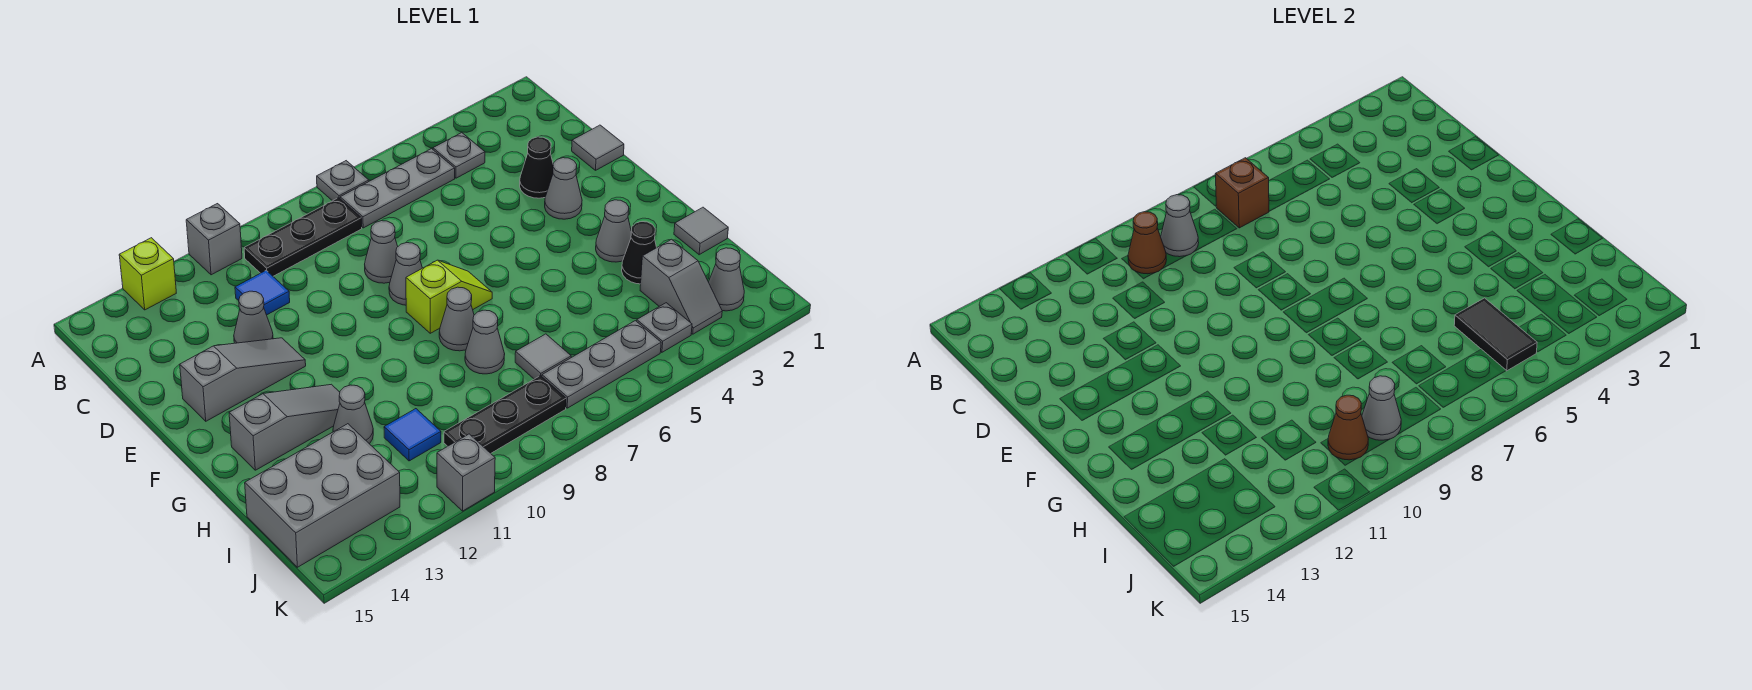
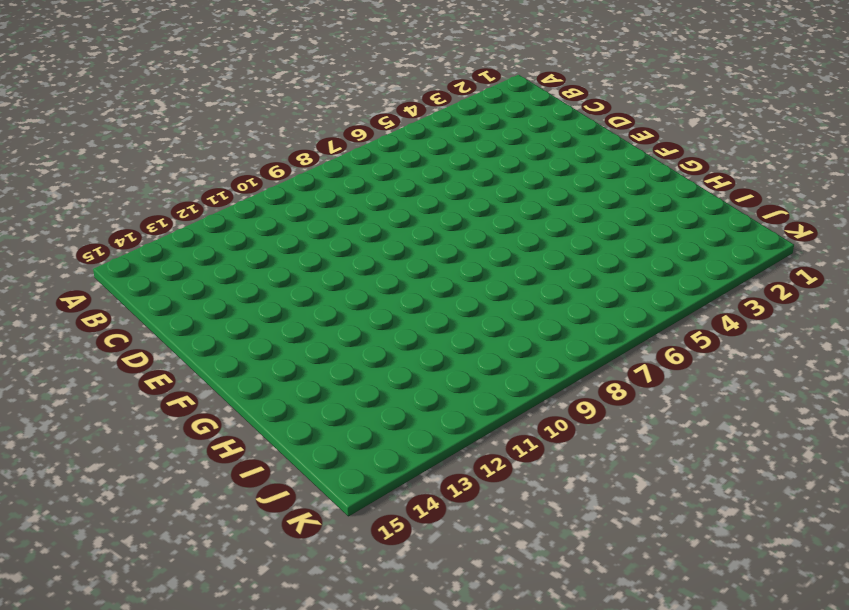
none -> grey plate A7 level 1
none -> grey brick A11 level 1
none -> lime brick A13 level 1
none -> grey plate B4 level 1

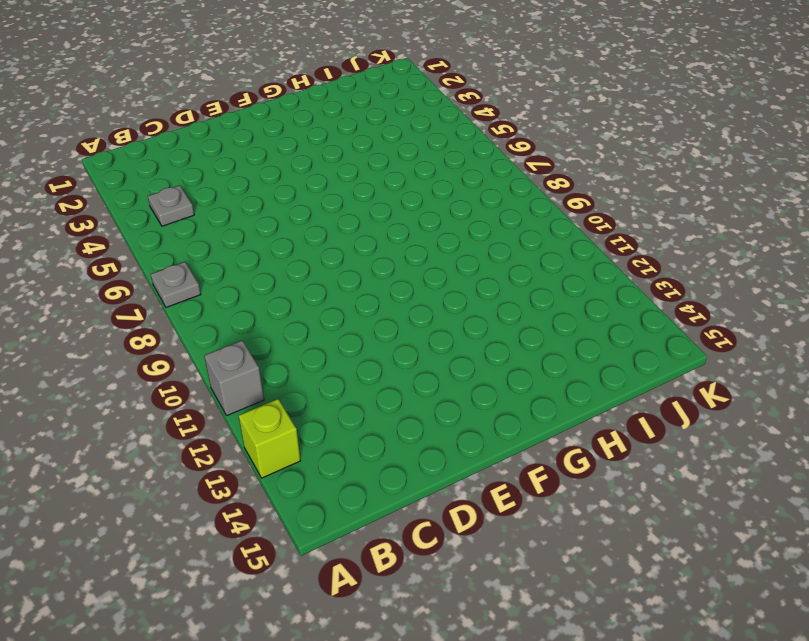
none -> grey plate B5:B7 level 1
none -> black plate B8:B10 level 1
none -> blue tile C11 level 1
none -> grey tile D1 level 1

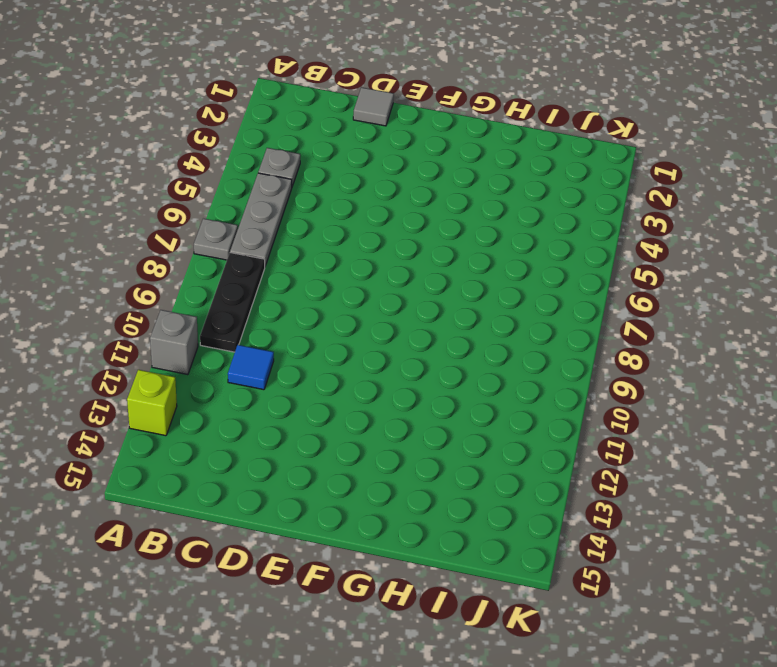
none -> black cone D3 level 1
none -> grey cone D8 level 1
none -> grey cone D12 level 1
none -> grey cone E3 level 1

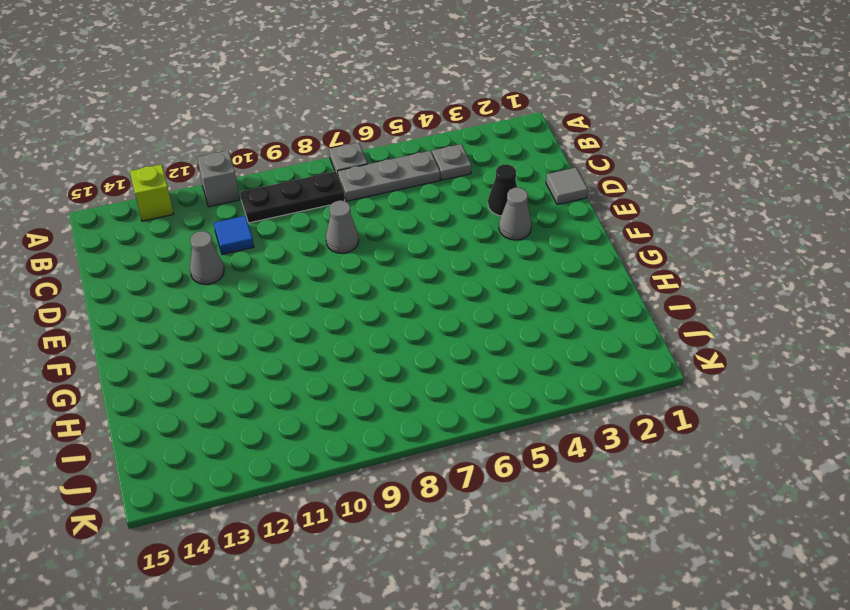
none -> grey cone E8 level 1
none -> grey slope E12:E14 level 1 top 14
none -> lime slope F7:F8 level 1 top 8
none -> grey cone G3 level 1

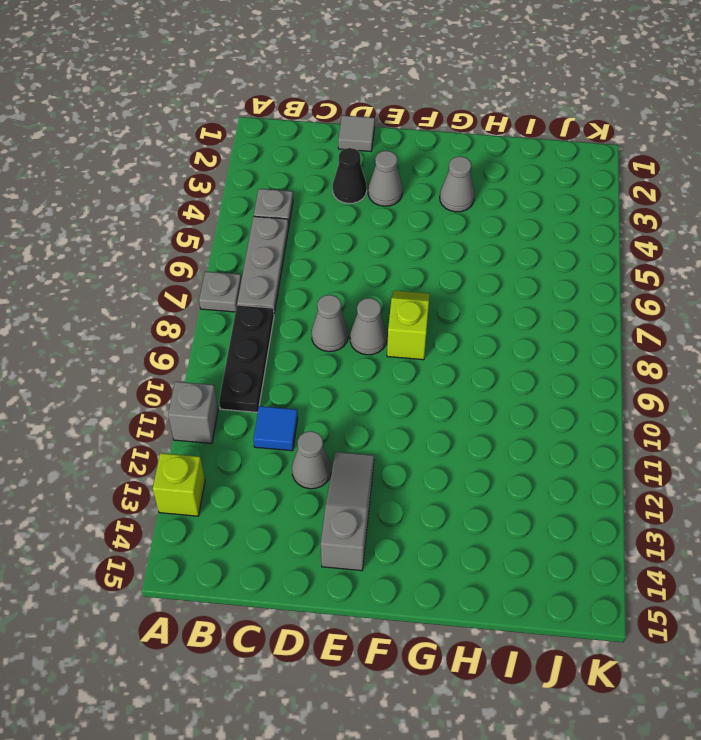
none -> grey cone G8 level 1
none -> grey slope G12:G14 level 1 top 14
none -> grey tile H1 level 1
none -> black cone H3 level 1

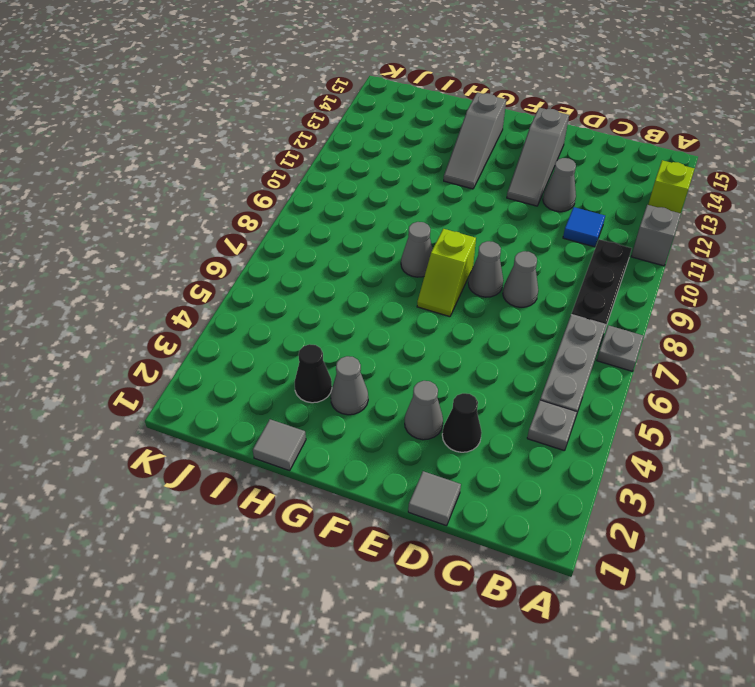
none -> grey cone H8 level 1
none -> grey cone H12 level 1
none -> grey slope I3:J3 level 1 top I
none -> grey tile I7 level 1

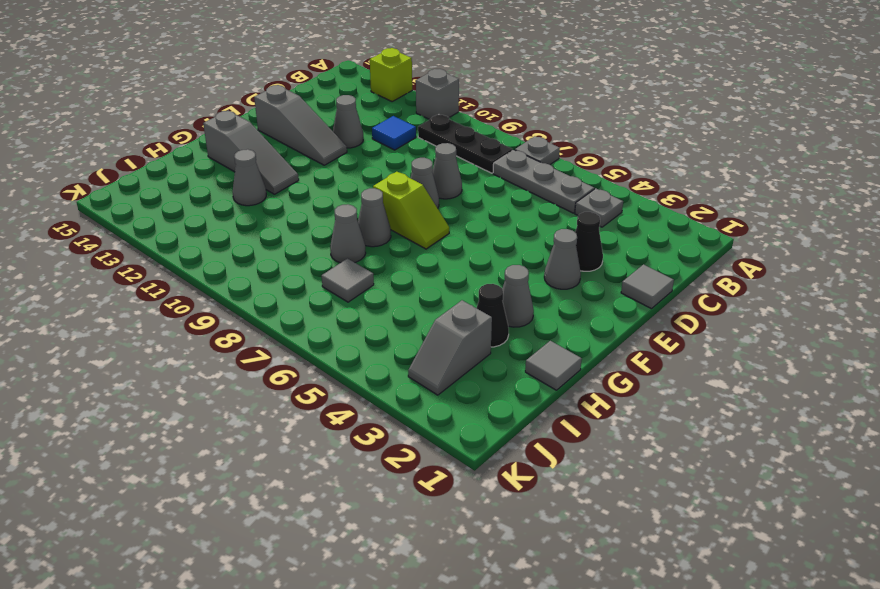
none -> blue tile I11 level 1
none -> grey brick I13:J15 level 1
none -> grey cone J2 level 1
none -> grey plate J4 level 1

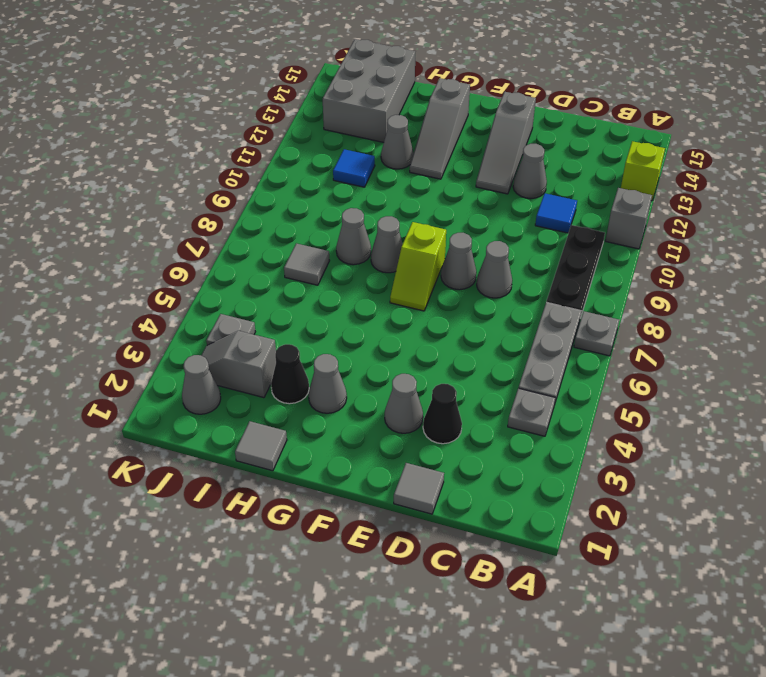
none -> grey plate J5:J7 level 1
none -> black plate J8:J10 level 1
none -> grey brick K11 level 1
none -> brown brick B7 level 2

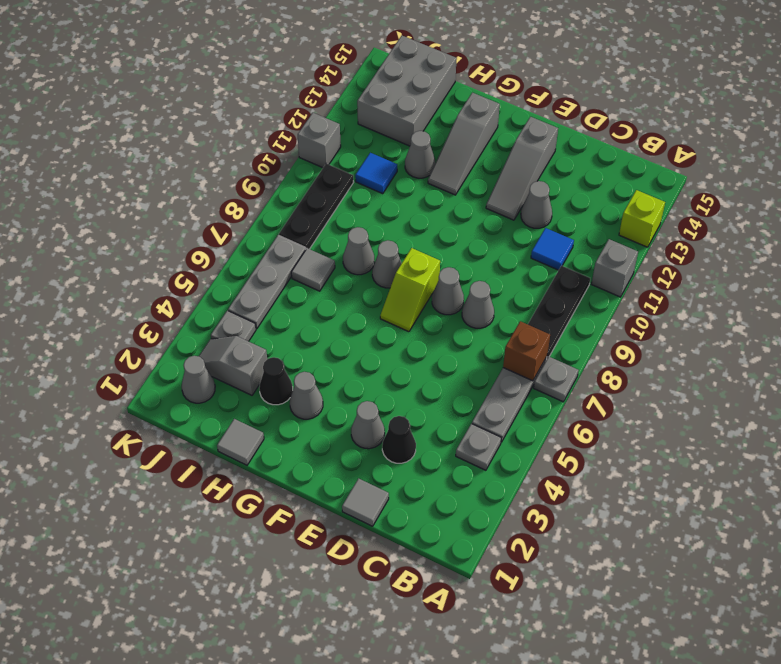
none -> grey cone B9 level 2
none -> brown cone B10 level 2
none -> black tile I5:J5 level 2
none -> grey cone J9 level 2

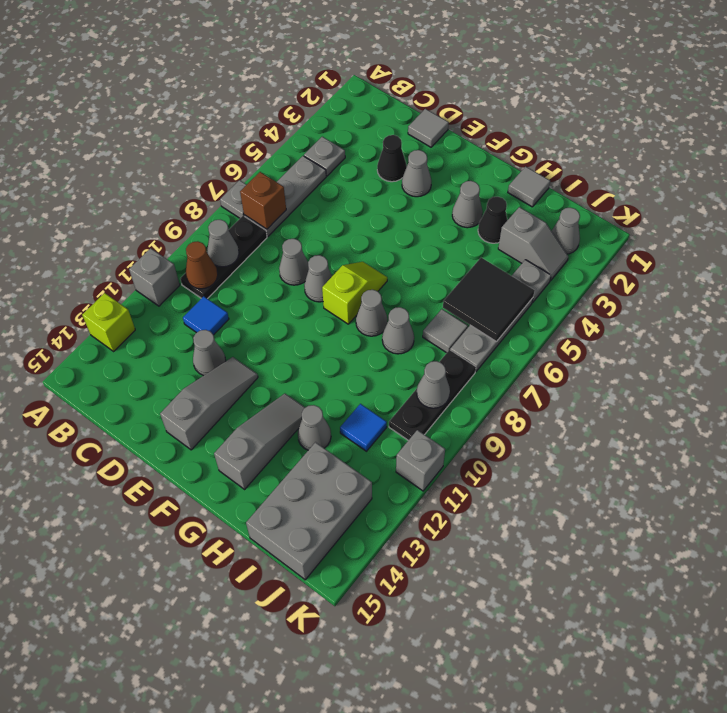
black tile I5:J6 level 2 -> black tile I5:J5 level 2
none -> brown cone J10 level 2

